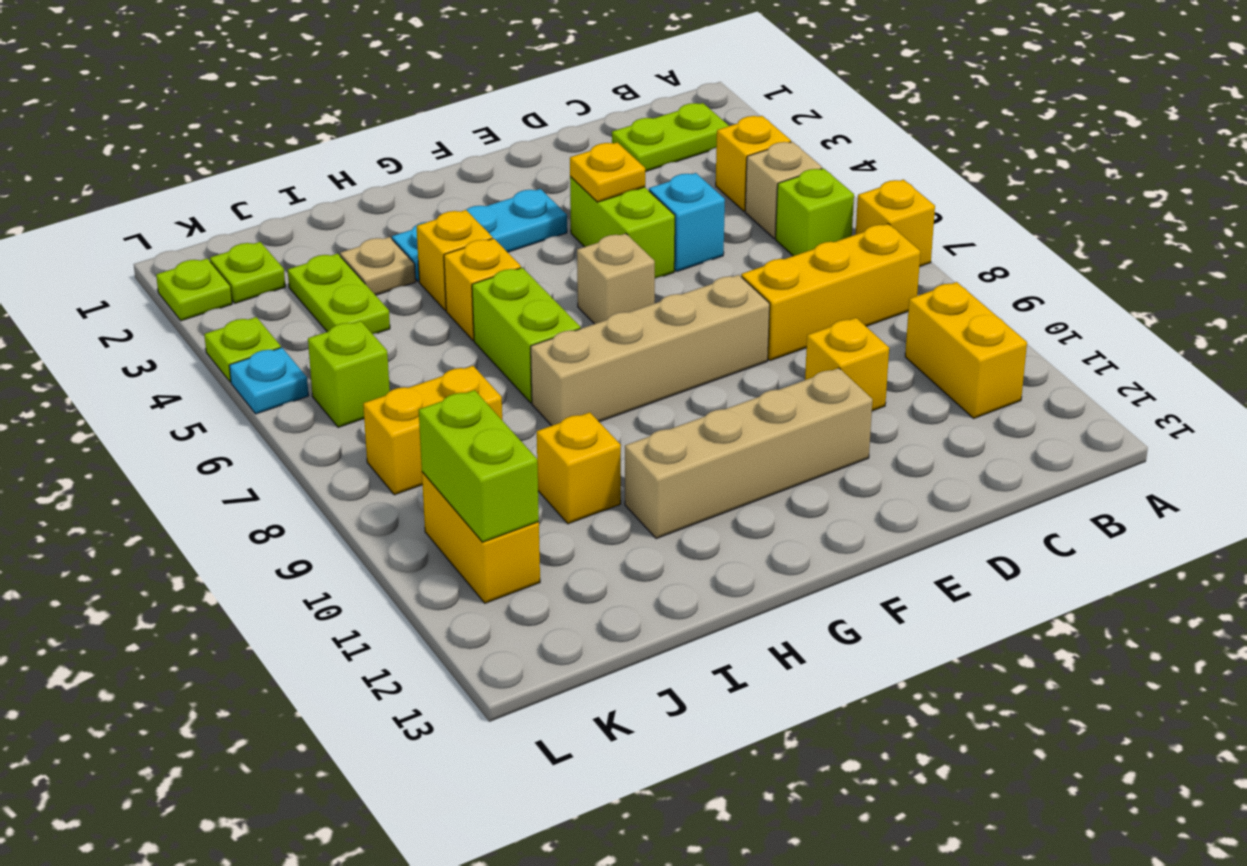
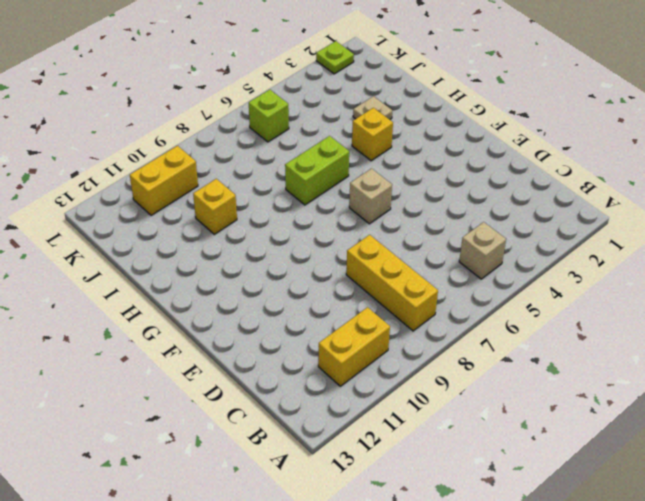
none -> yellow brick A7 level 1
none -> lime plate B2:C2 level 1
none -> yellow brick B4 level 1

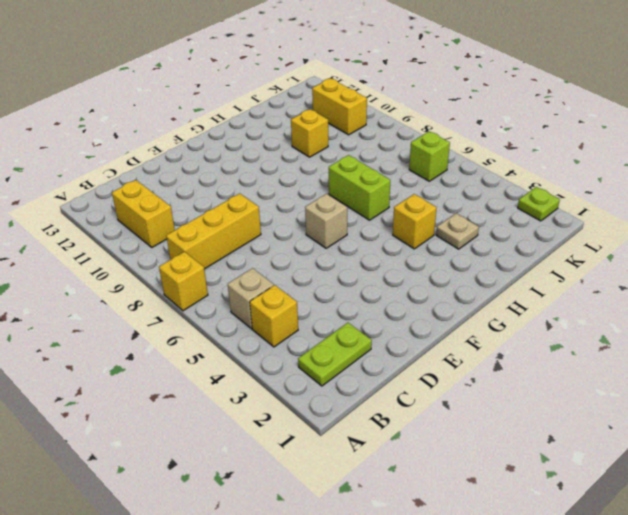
none -> lime brick B6 level 1
none -> cyan brick D5 level 1
none -> yellow brick D10 level 1

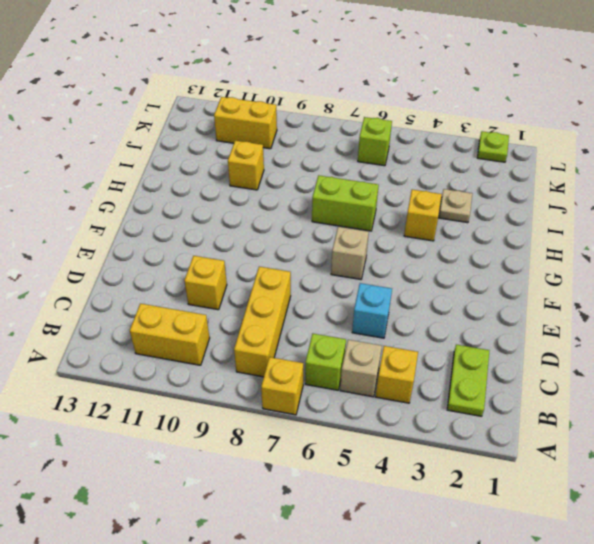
none -> lime brick E4:E5 level 1
none -> tan brick E8:H8 level 1
none -> tan brick E11:H11 level 1

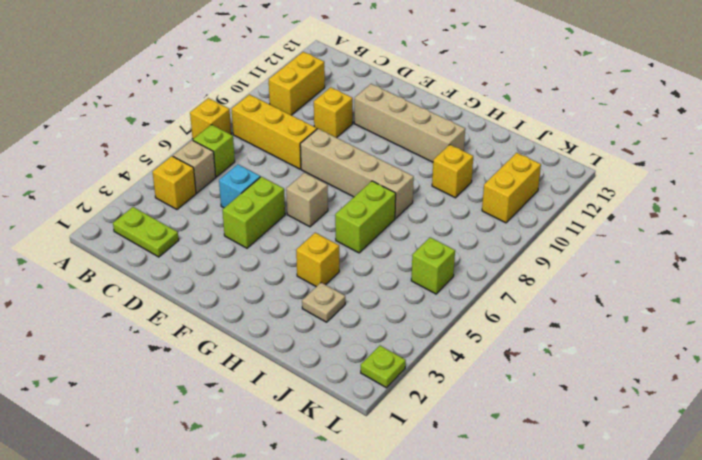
none -> cyan plate F3:H3 level 1
none -> yellow brick H5 level 1
none -> lime plate J3:J4 level 1

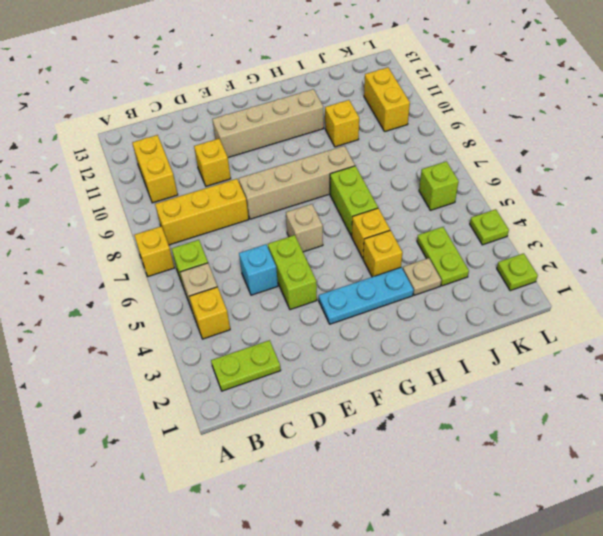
none -> yellow brick J8:K8 level 1
none -> lime plate K2 level 1
none -> cyan plate L5 level 1

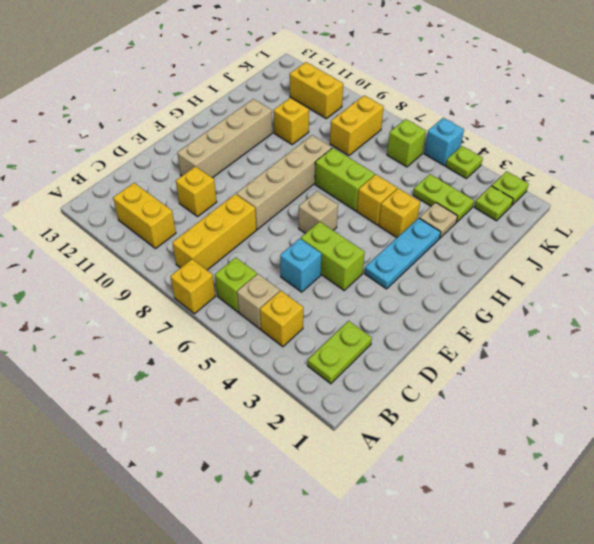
cyan brick L5 level 1 -> cyan plate L5 level 1
none -> yellow plate E4 level 2
none -> lime brick K10:K11 level 2

